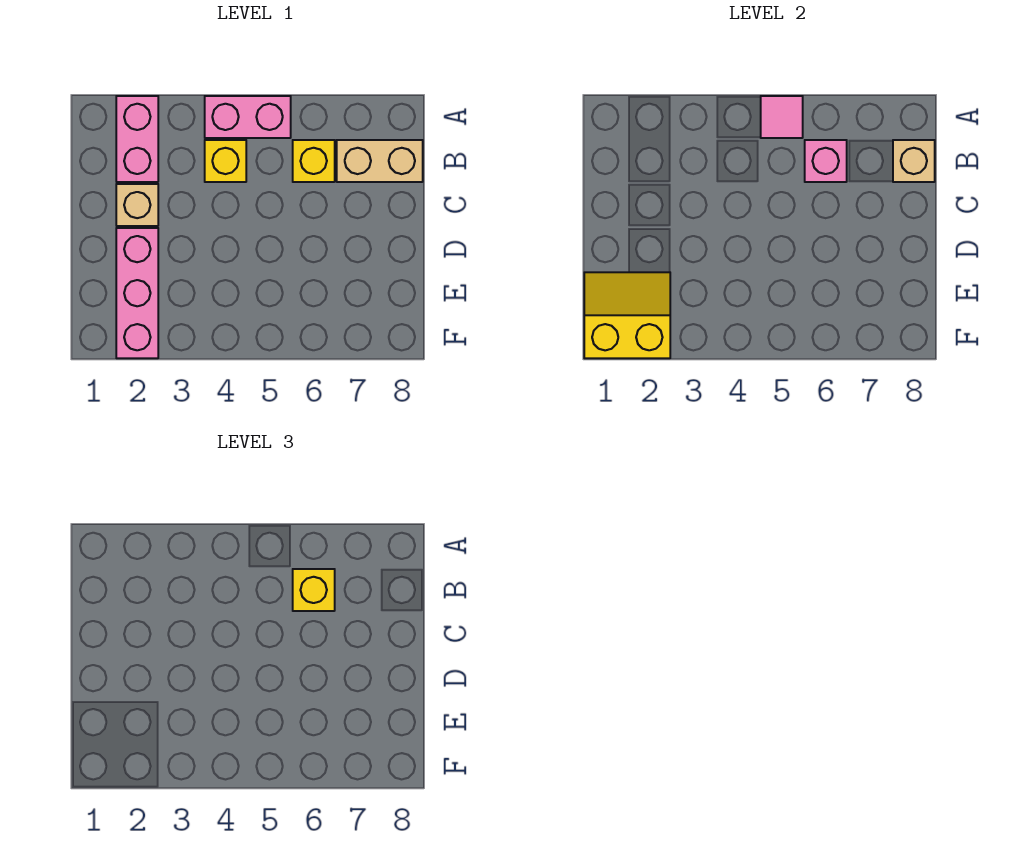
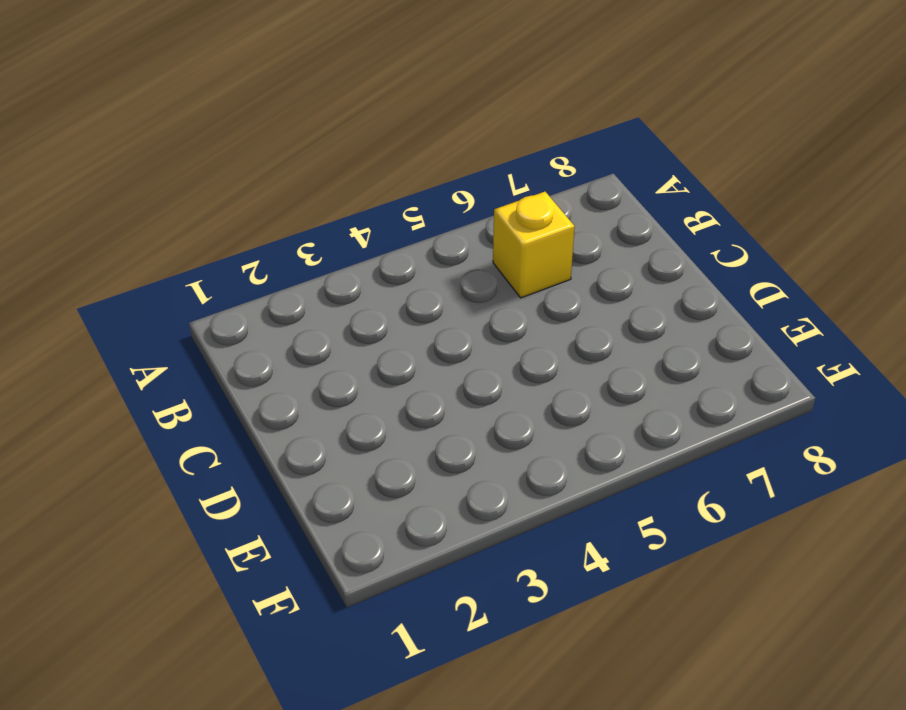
none -> pink brick A2:B2 level 1
none -> pink brick A4:A5 level 1
none -> yellow brick B4 level 1

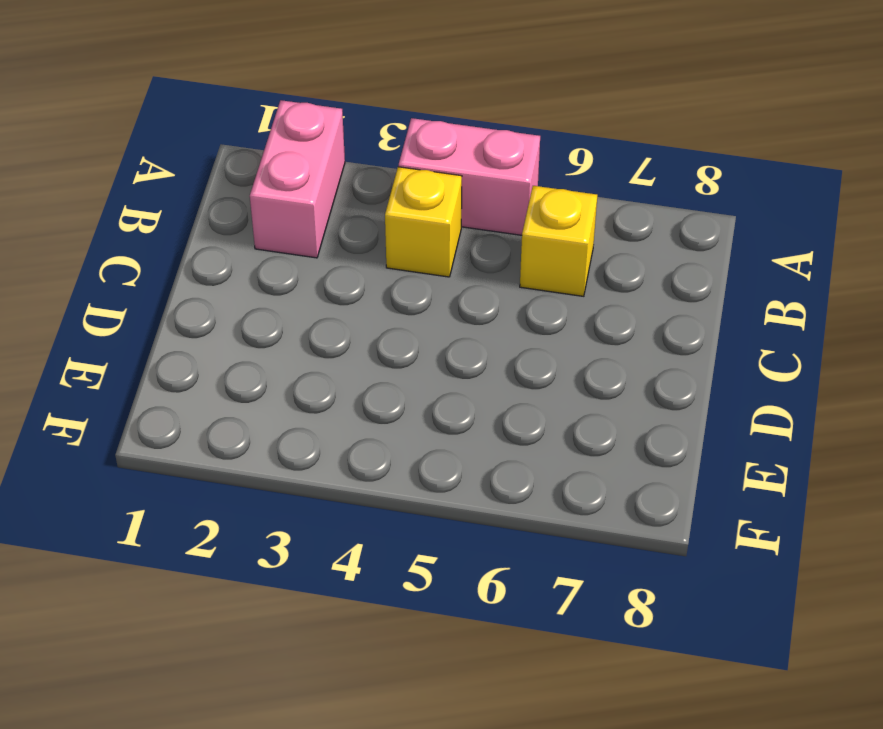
none -> tan brick B7:B8 level 1
none -> tan brick C2 level 1
none -> pink brick D2:F2 level 1

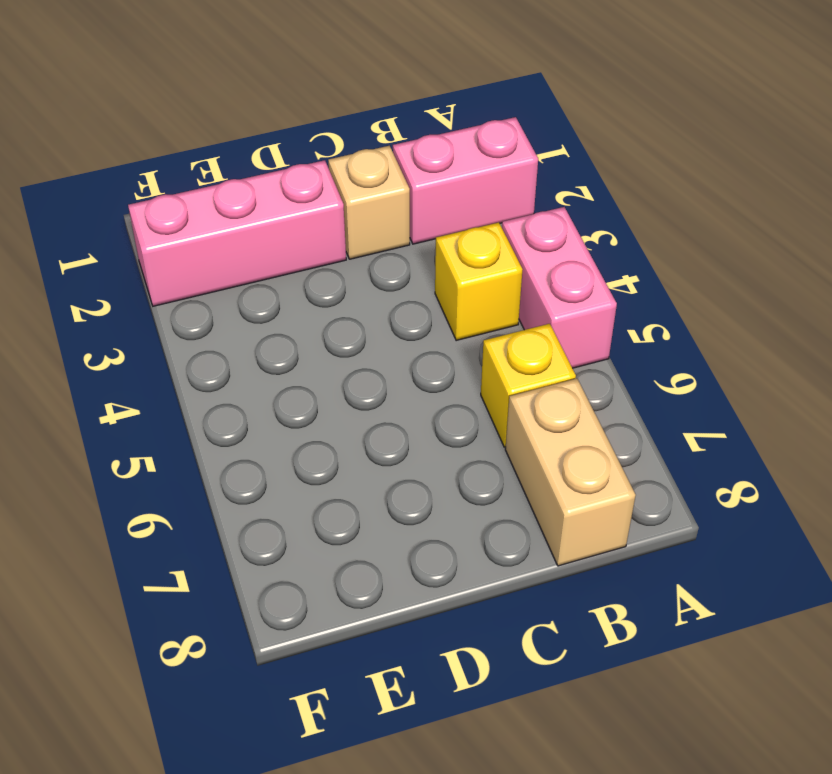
none -> pink tile A5 level 2
none -> pink brick B6 level 2
none -> tan brick B8 level 2

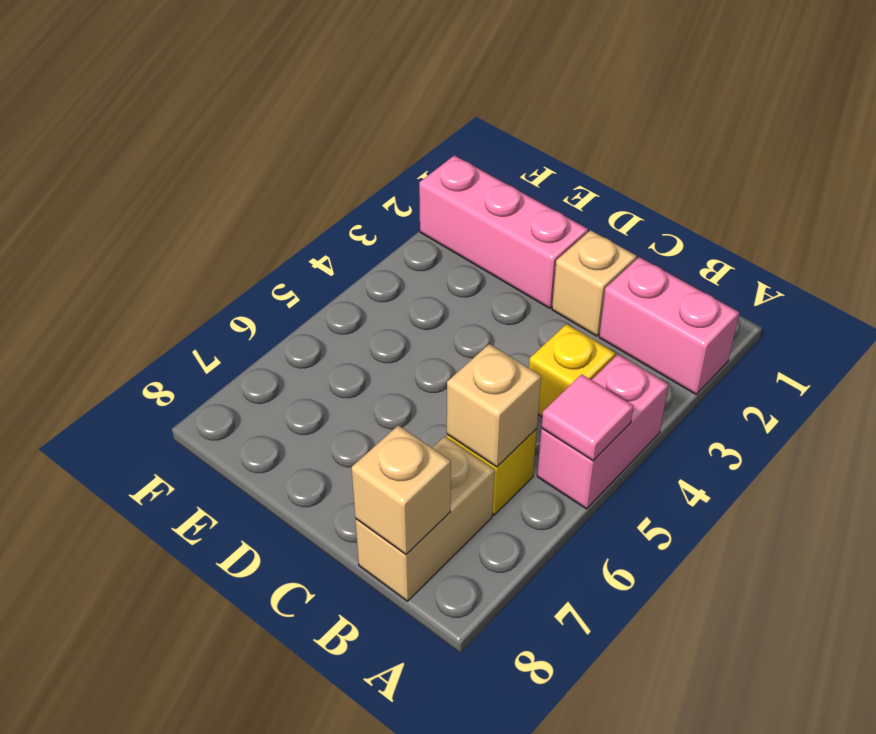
tan brick B6 level 2 -> pink brick B6 level 2
none -> yellow slope E1:F2 level 2 top F
none -> yellow brick B6 level 3

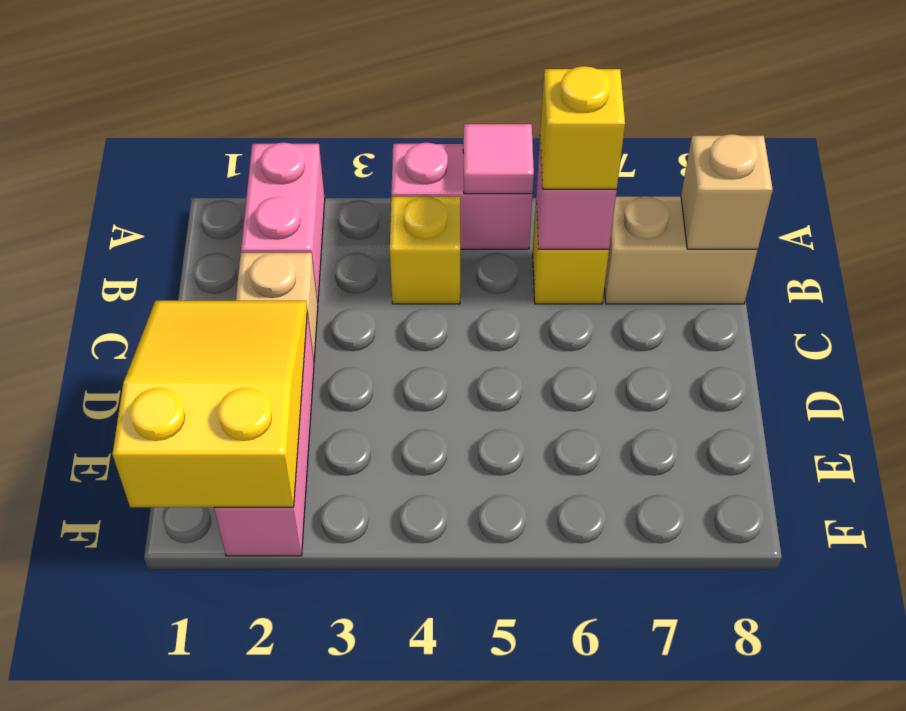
yellow slope D1:F2 level 2 top F -> yellow slope E1:F2 level 2 top F

